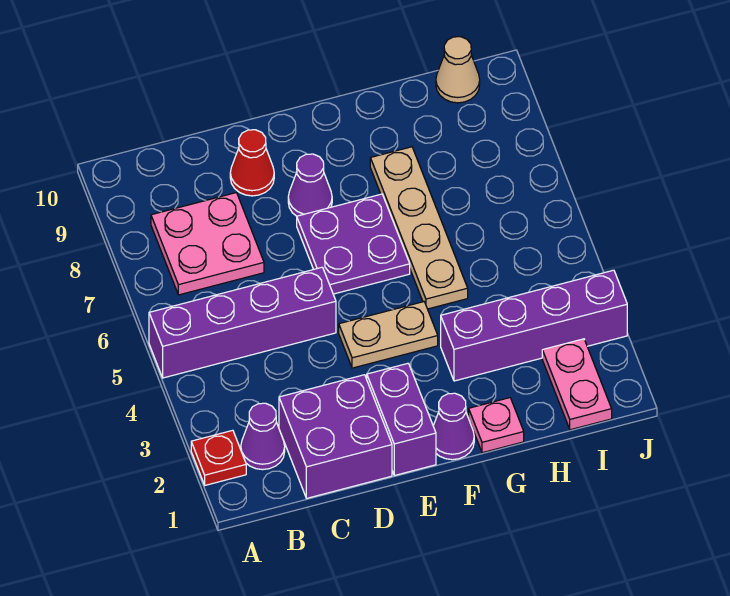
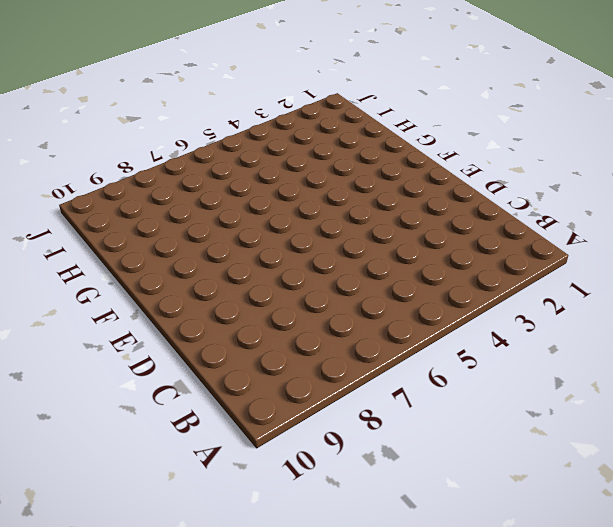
none -> red plate A2 level 1
none -> purple brick A5:D5 level 1
none -> purple cone B2 level 1

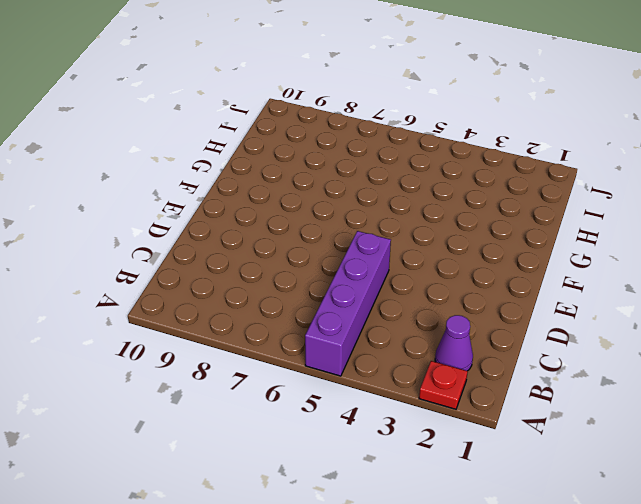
none -> pink plate B7:C8 level 1
none -> purple brick C1:D2 level 1
none -> red cone D9 level 1

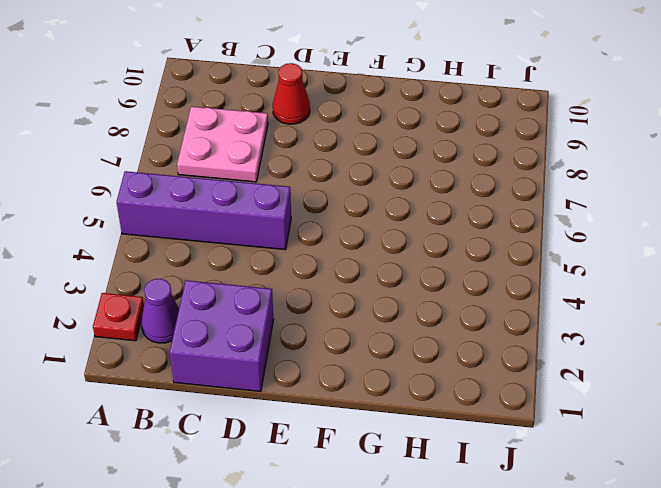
none -> purple brick E1:E2 level 1
none -> tan plate E4:F4 level 1
none -> purple plate E6:F7 level 1

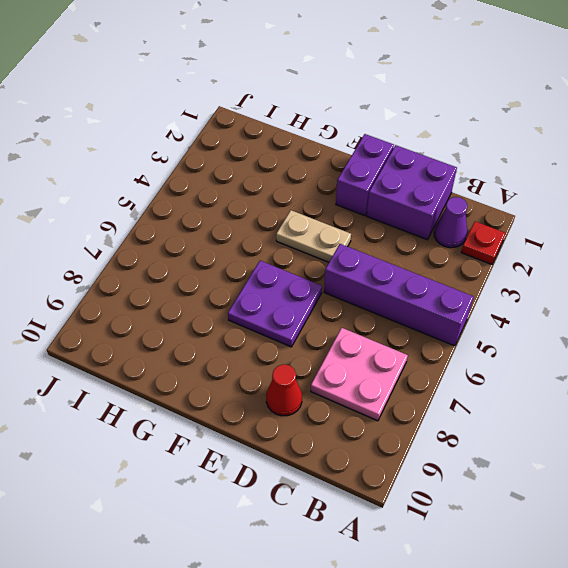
none -> purple cone E8 level 1
none -> purple cone F1 level 1
none -> pink plate G1 level 1

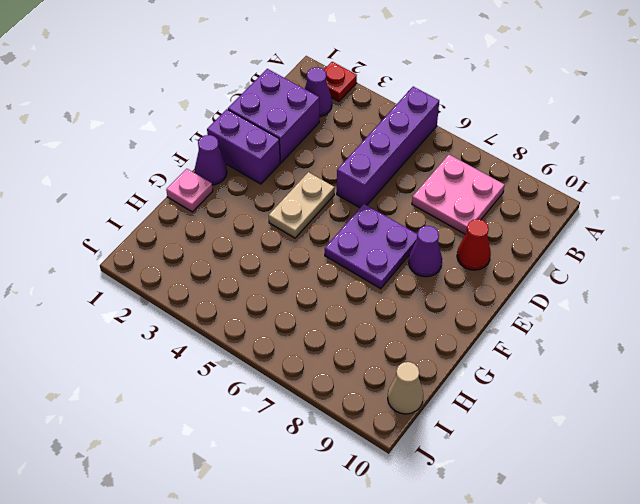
none -> purple brick G3:J3 level 1
none -> tan plate G5:G8 level 1
none -> pink plate I1:I2 level 1

